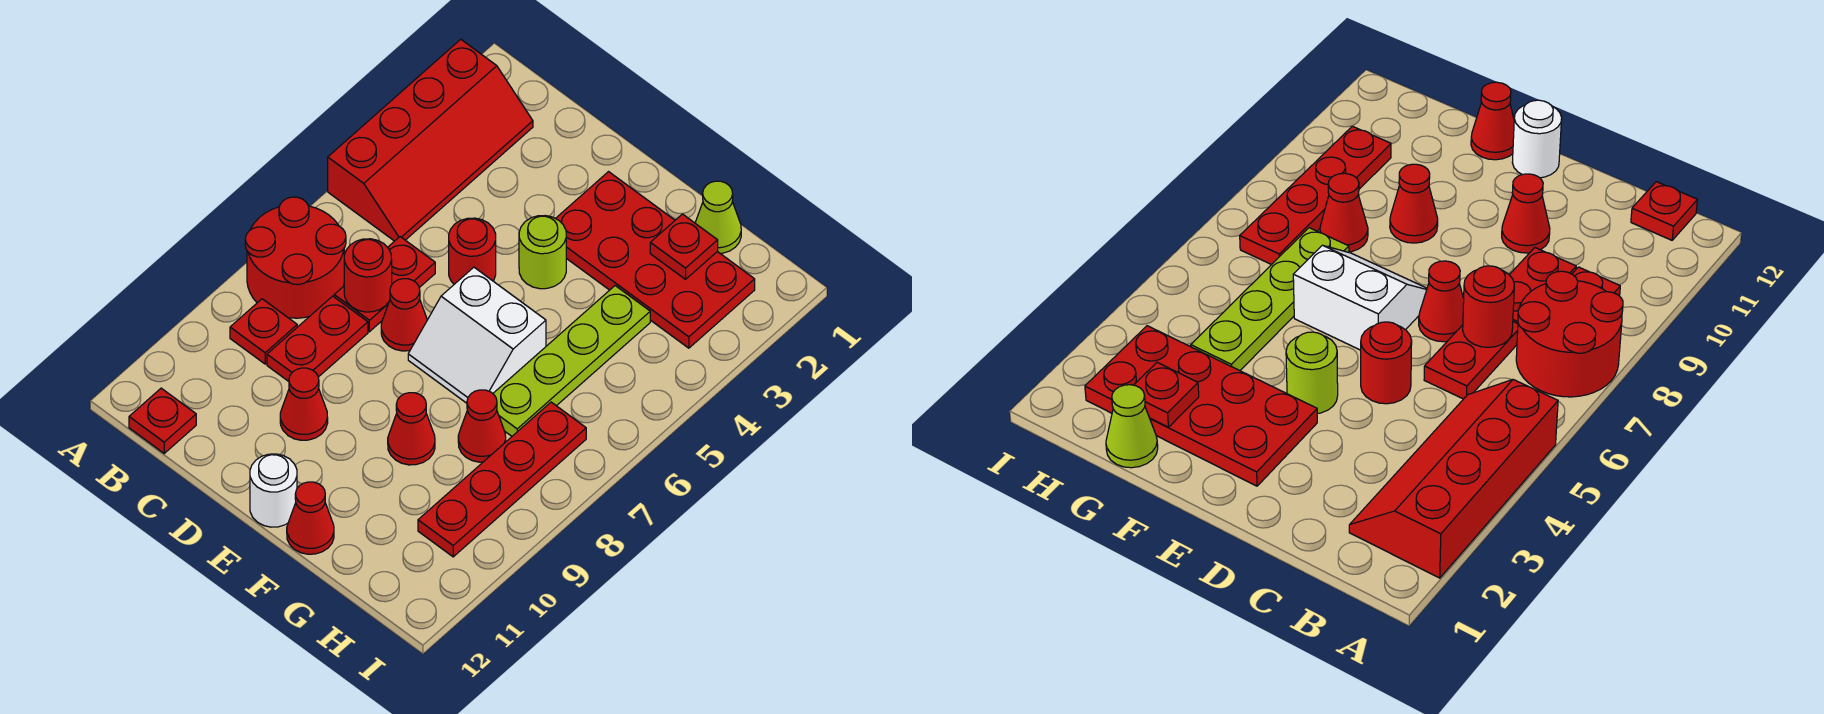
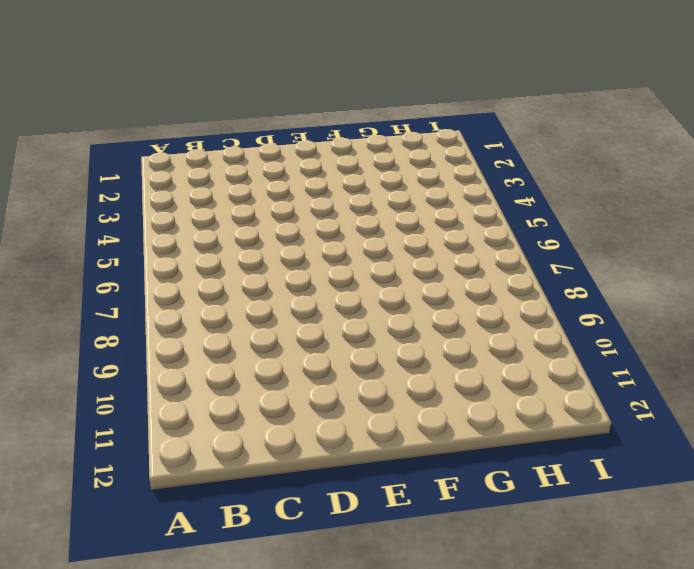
none -> red slope A2:B5 level 1 top A
none -> red round brick A7:B8 level 1
none -> red plate B9 level 1

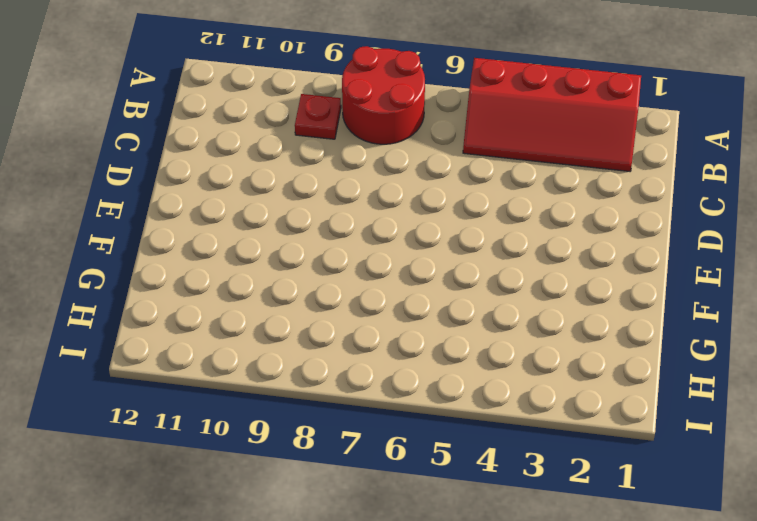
none -> red plate B12 level 1
none -> red plate C6:C7 level 1
none -> red plate C8:C9 level 1

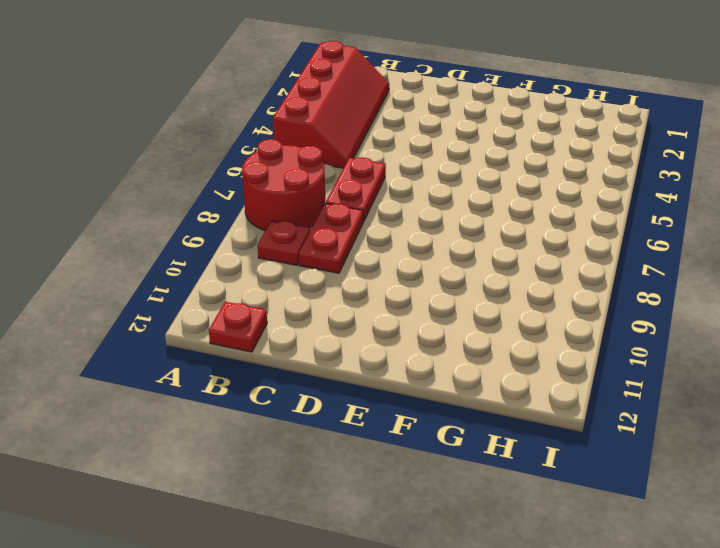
none -> red round brick D5 level 1
none -> red cone D7 level 1
none -> red cone D10 level 1

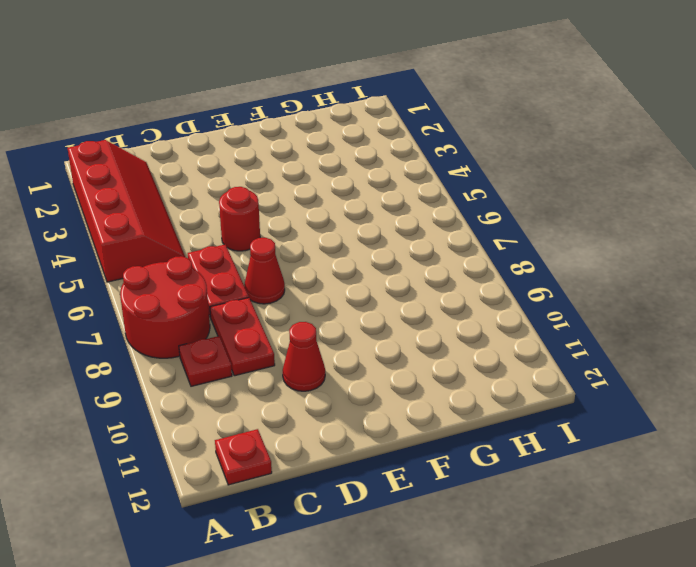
none -> red plate E2:H3 level 1
none -> lime round brick E4 level 1
none -> white slope E6:F7 level 1 top 6

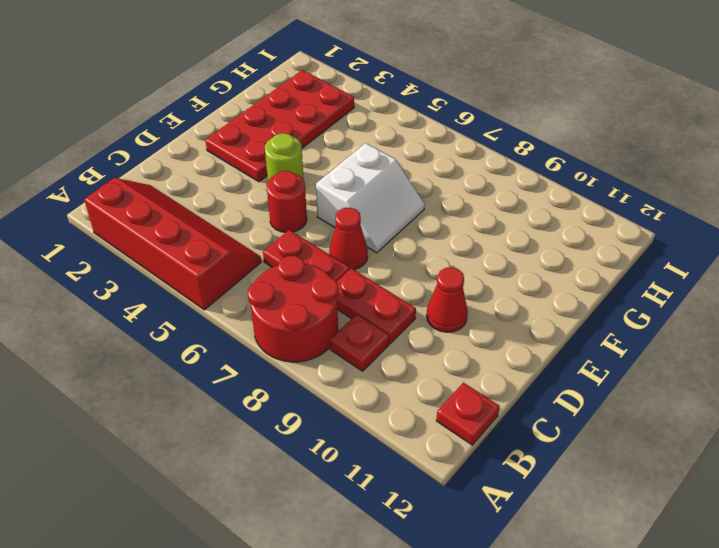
none -> white round brick E12 level 1
none -> red cone F9 level 1
none -> red cone F12 level 1

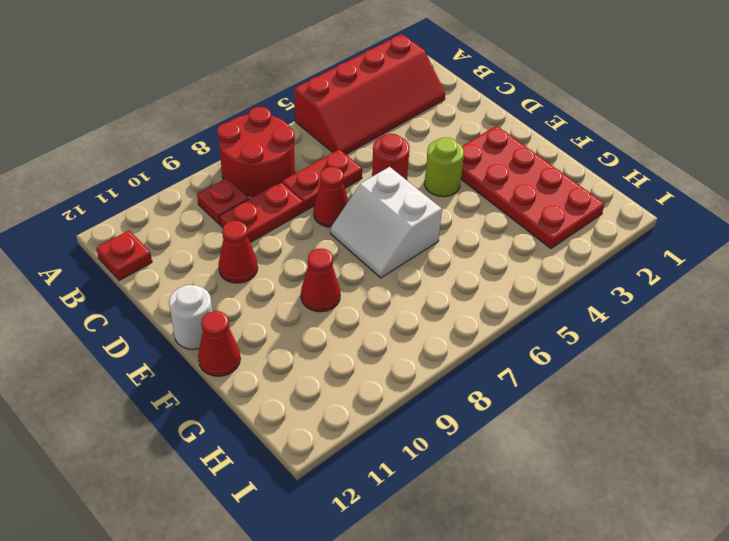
none -> lime cone G1 level 1
none -> lime plate G4:G7 level 1
none -> red cone G8 level 1

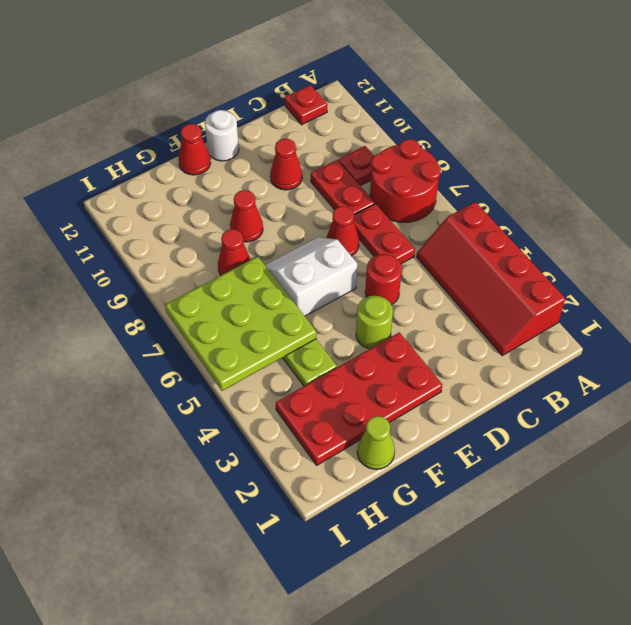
lime plate G5:I7 level 2 -> none
none -> red plate H7:H10 level 1
none -> red round brick C7 level 2
none -> red plate G2 level 2

